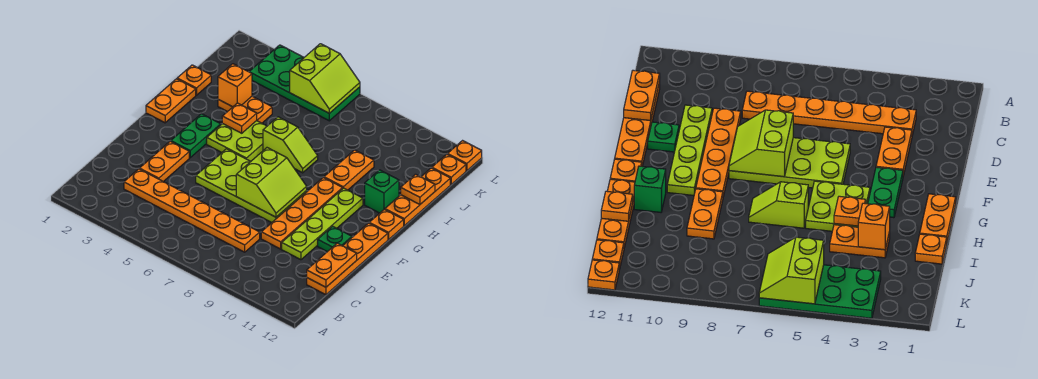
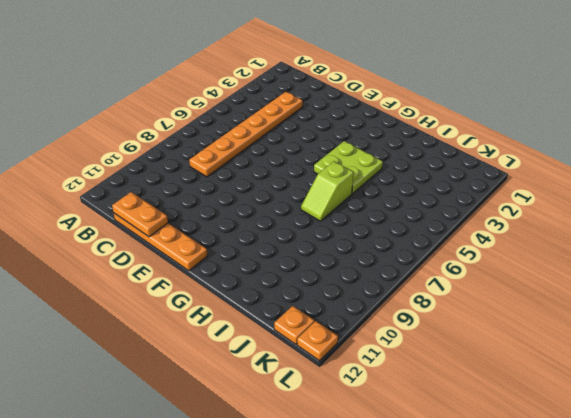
none -> orange plate D3:E3 level 1
none -> orange plate D9:G9 level 1
none -> lime plate D10:G10 level 1

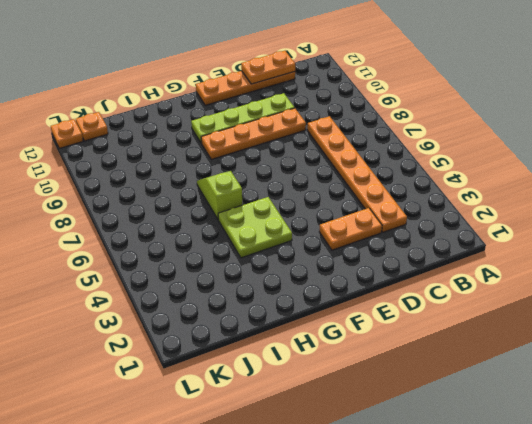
none -> lime plate E5:F8 level 1
none -> green plate E11 level 1
none -> green plate F3:G3 level 1

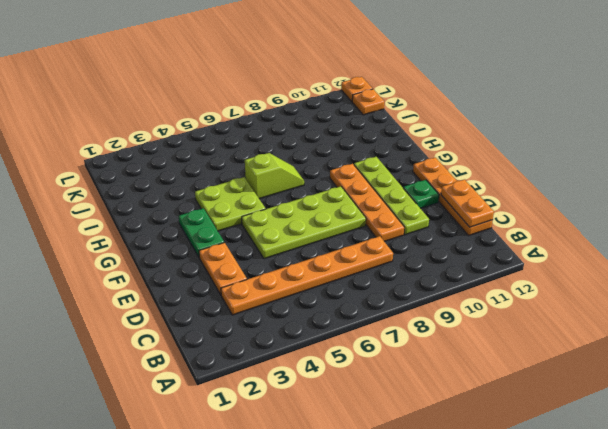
none -> orange plate G1:H1 level 1
none -> orange plate G12 level 1
none -> orange plate H9:I9 level 1

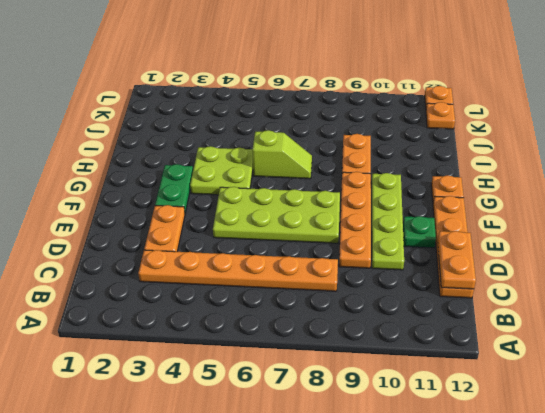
none -> orange plate G1:H1 level 1
none -> green brick H11 level 1
none -> orange plate H12:J12 level 1

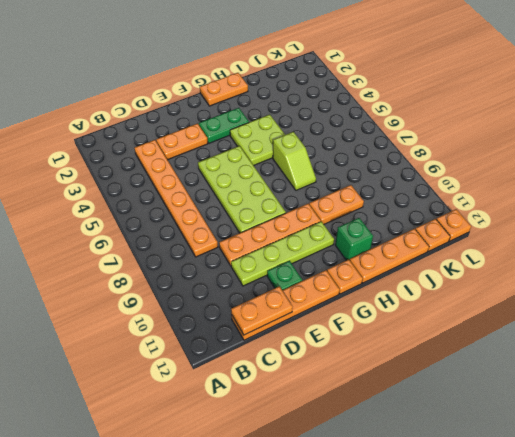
none -> orange plate I1 level 1
none -> orange plate I3:I4 level 1
none -> green plate K3:L6 level 1

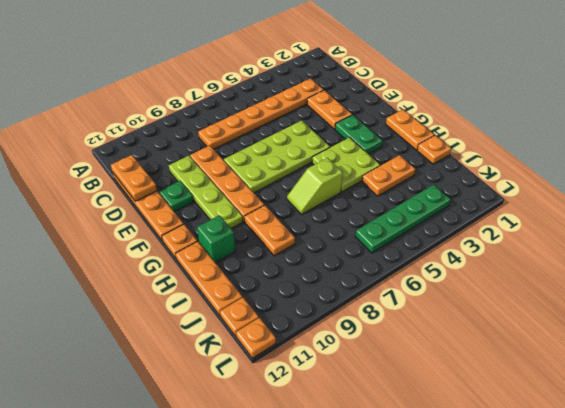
green plate K3:K6 level 1 -> green plate K3:L6 level 1
none -> lime slope E7:F8 level 2 top 7
none -> orange plate H4 level 2
none -> orange brick I3 level 2

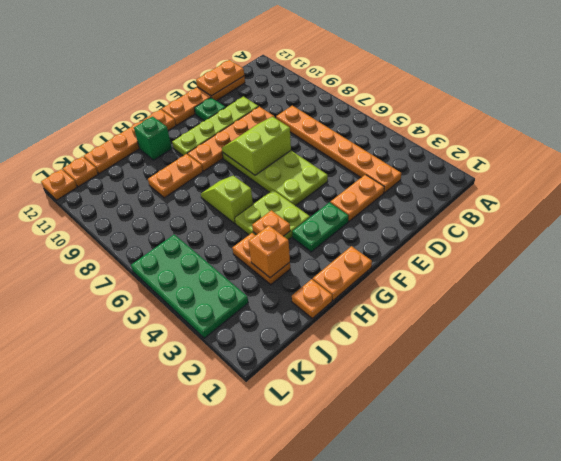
none -> orange plate I12 level 2
none -> lime slope K5:L6 level 2 top 5

